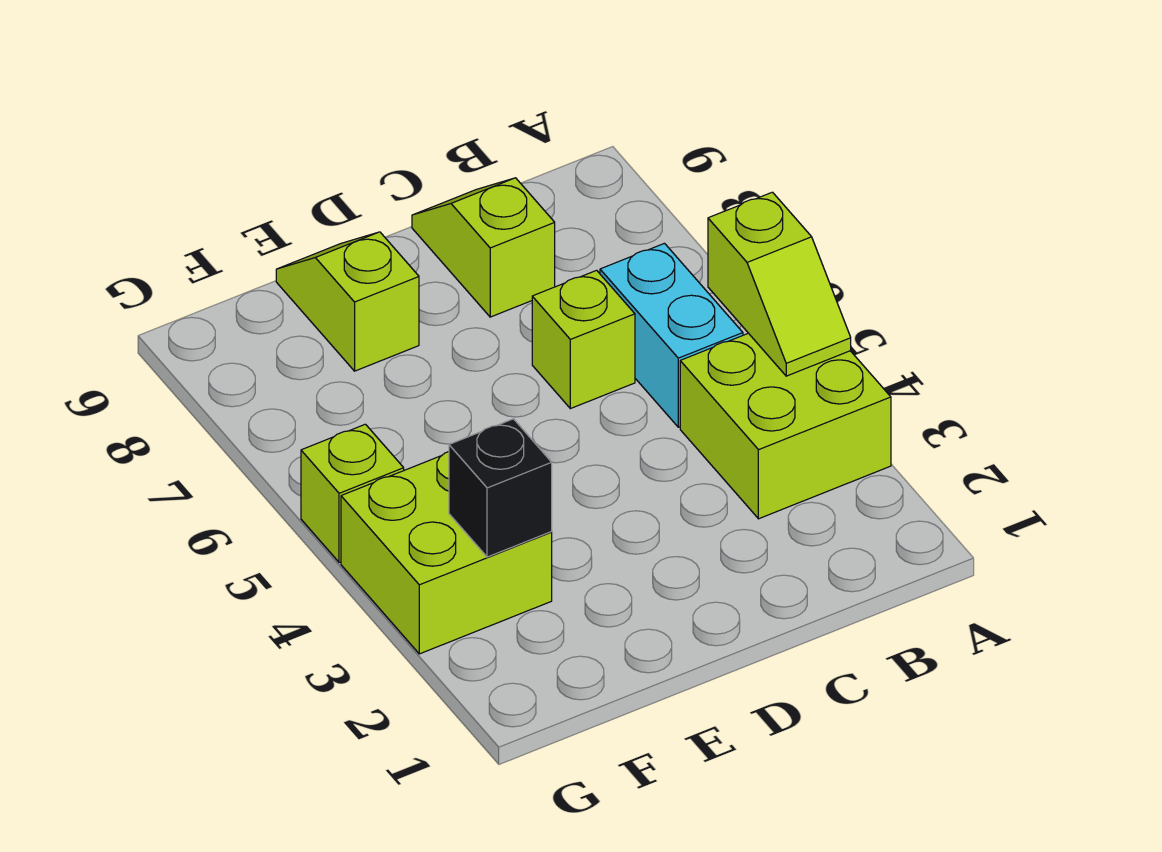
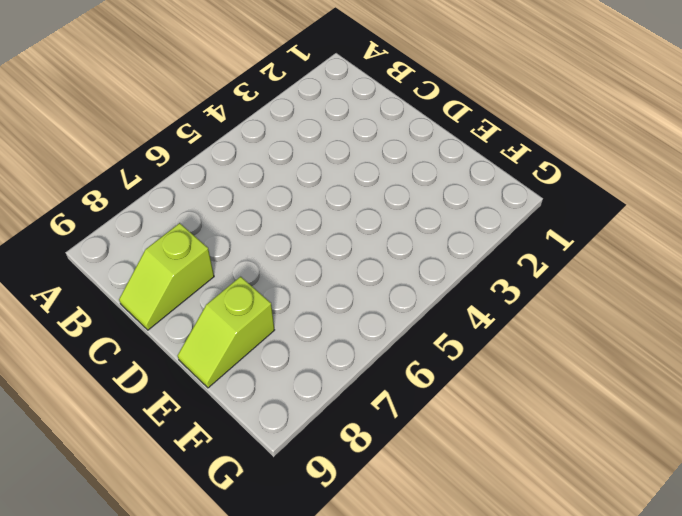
none -> lime brick A3:B4 level 1
none -> cyan brick B5:B6 level 1

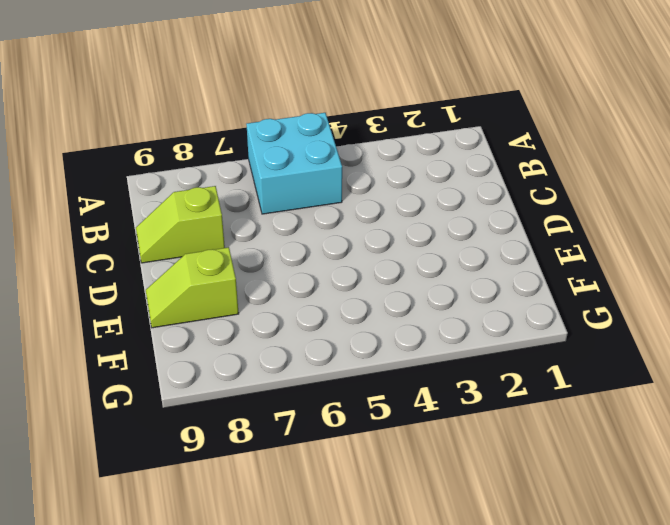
cyan brick A5:B6 level 1 -> cyan brick B5:B6 level 1
none -> lime brick A3:B4 level 1
none -> lime brick C6 level 1

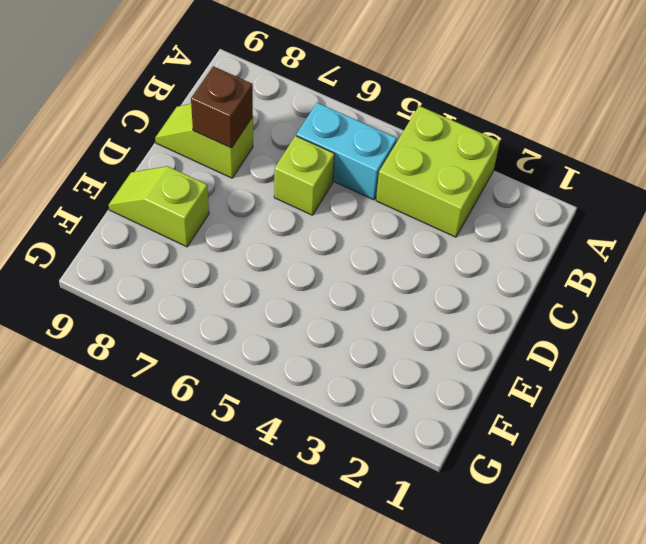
brown brick C8 level 2 -> none
none -> lime brick F3:G4 level 1
none -> lime brick G5 level 1

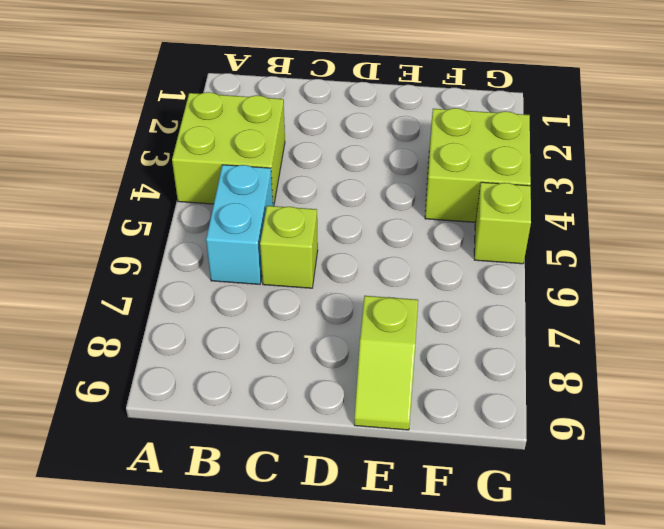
none -> lime slope C8:C9 level 1 top 8
none -> lime slope A4:A5 level 2 top 5

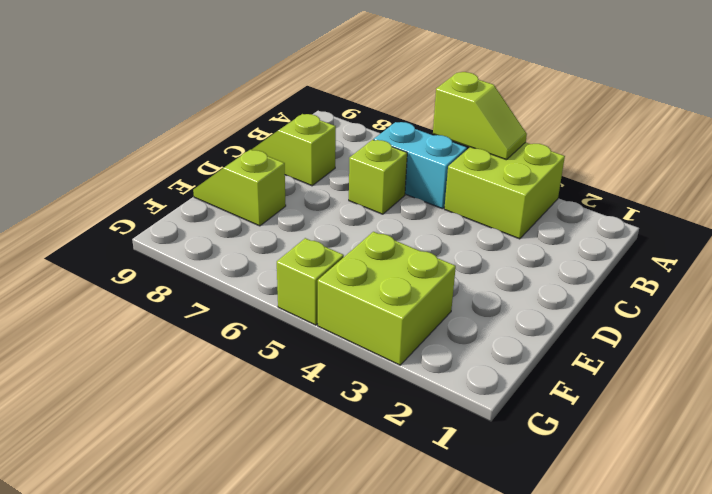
none -> black brick F3 level 2

